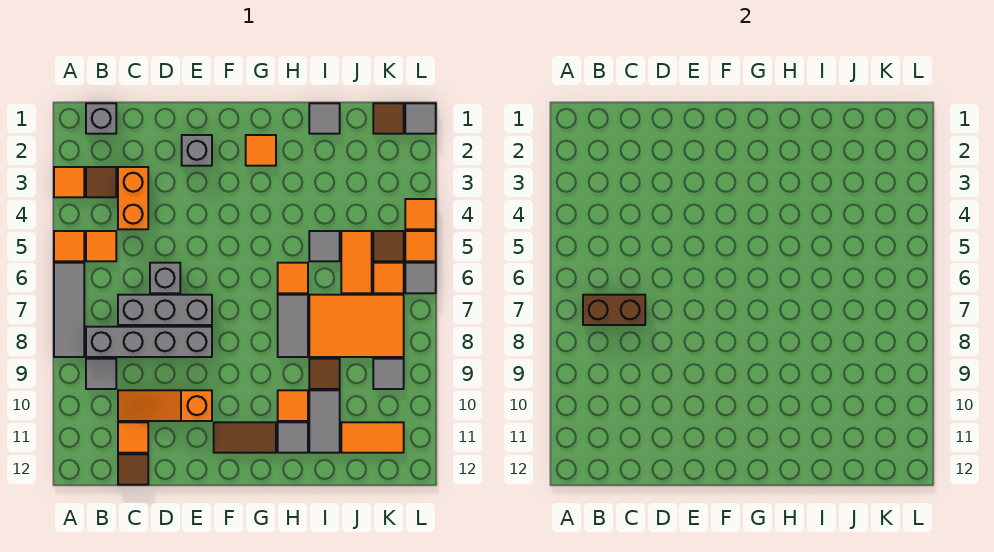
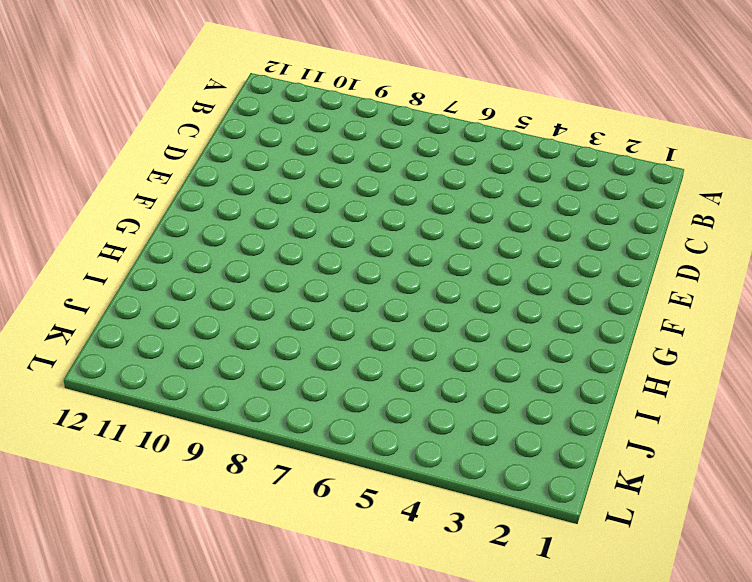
none -> orange tile A3 level 1
none -> orange tile A5 level 1
none -> grey tile A6:A8 level 1
none -> grey brick B1 level 1

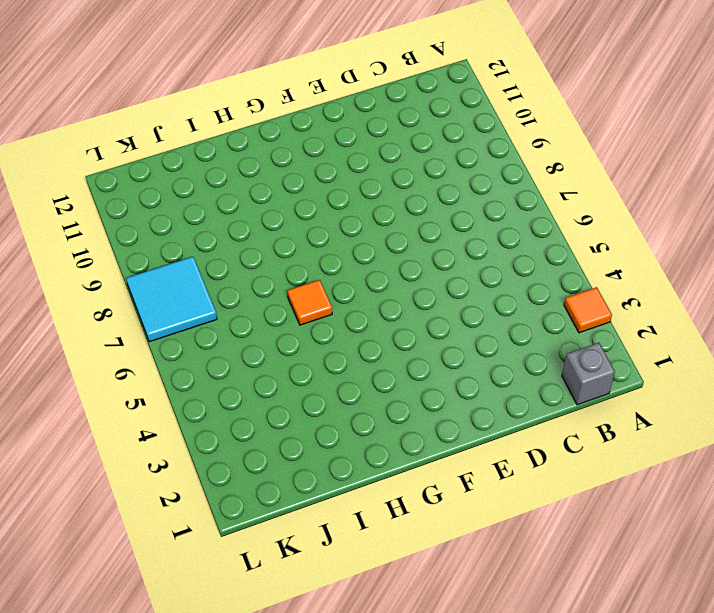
cyan tile K7:L8 level 1 -> orange tile I7:K8 level 1
none -> orange tile A5 level 1
none -> grey tile A6:A8 level 1
none -> brown tile B3 level 1
none -> orange tile B5 level 1

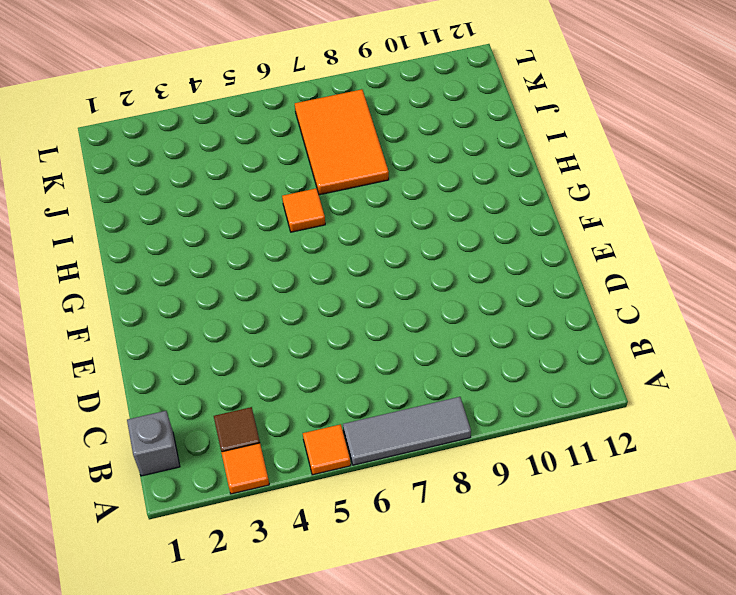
none -> orange tile B5 level 1
none -> grey brick B8:E8 level 1
none -> grey tile B9 level 1
none -> orange brick C3:C4 level 1

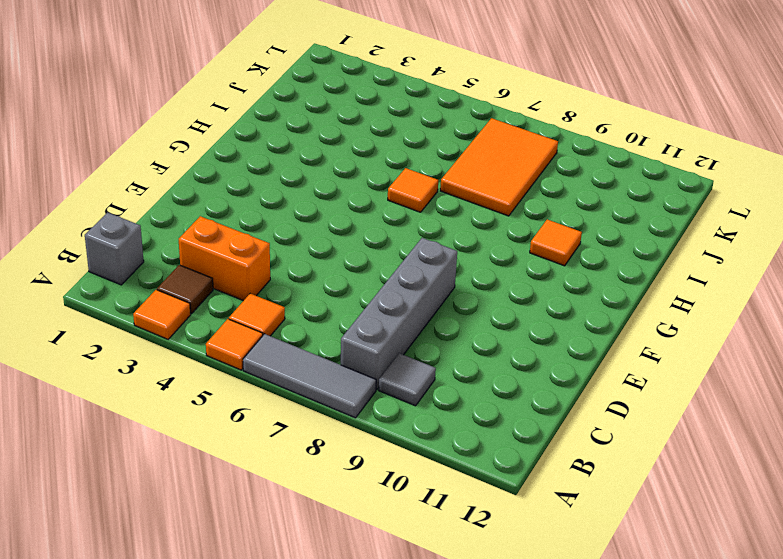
none -> grey brick C7:E7 level 1
none -> orange slope C10:E10 level 1 top E
none -> orange tile C11 level 1
none -> brown tile C12 level 1

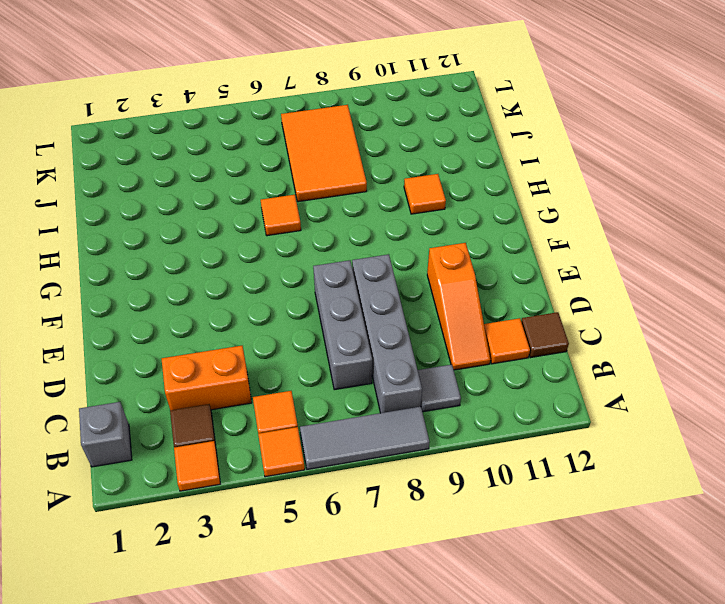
none -> grey brick D6 level 1
none -> grey brick E2 level 1
none -> brown tile F11:G11 level 1
none -> orange tile G2 level 1

